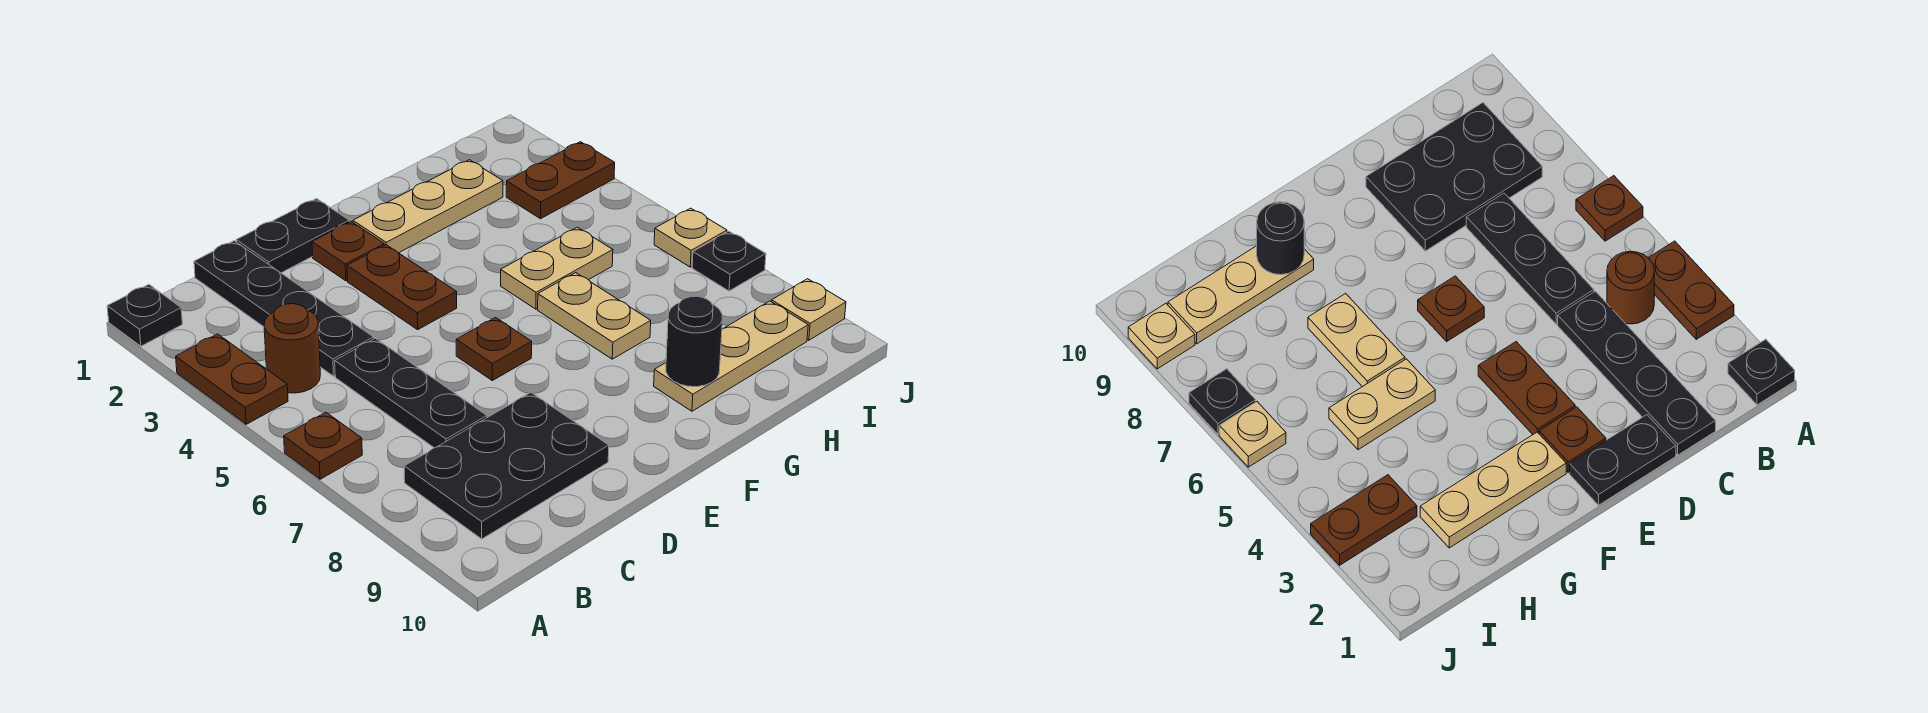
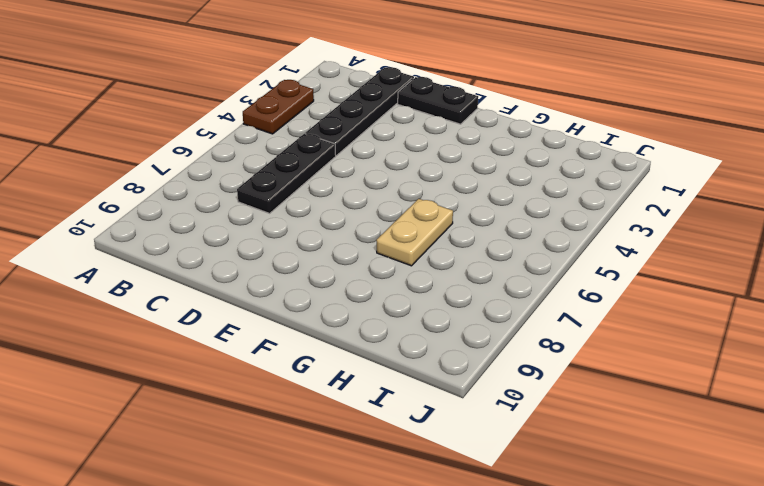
none -> black plate A1 level 1
none -> brown plate A6 level 1
none -> brown round brick B4 level 1

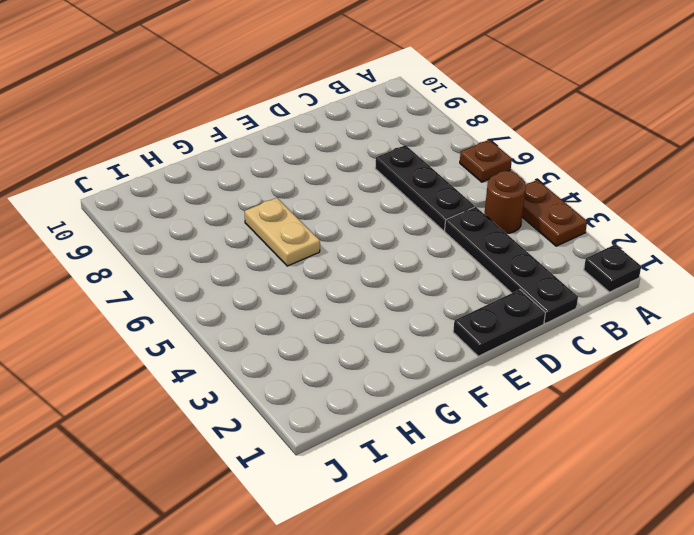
none -> black plate B8:D9 level 1
none -> brown plate E2 level 1
none -> brown plate E3:E4 level 1

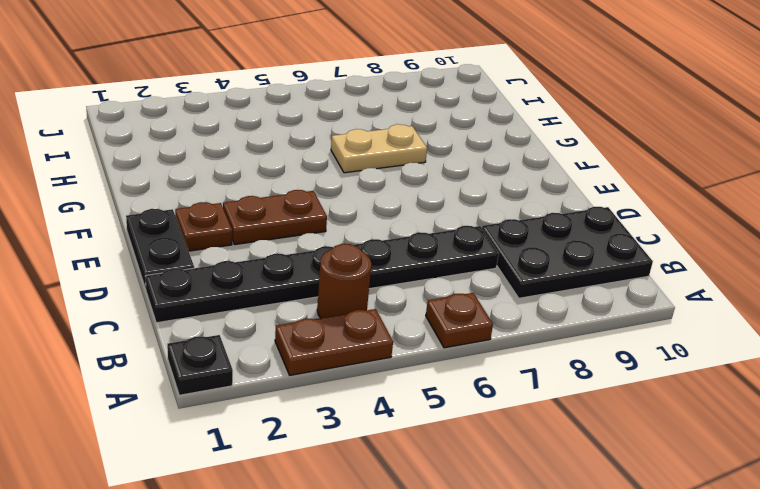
black plate B8:C10 level 1 -> black plate B8:D9 level 1
none -> brown plate E6 level 1
none -> tan plate F2:H2 level 1
none -> tan plate G5:H5 level 1

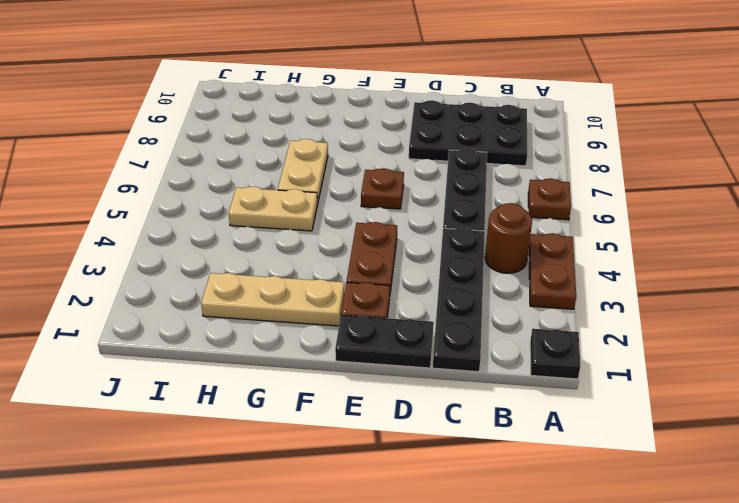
none -> tan plate G9:I9 level 1
none -> brown plate I3:J3 level 1
none -> tan plate J6 level 1

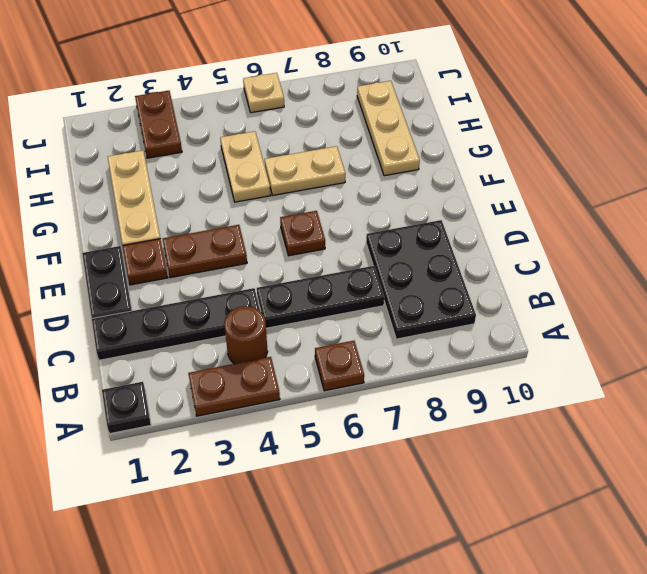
none -> black plate J7 level 1
none -> tan plate J9 level 1
none -> black round brick G9 level 2

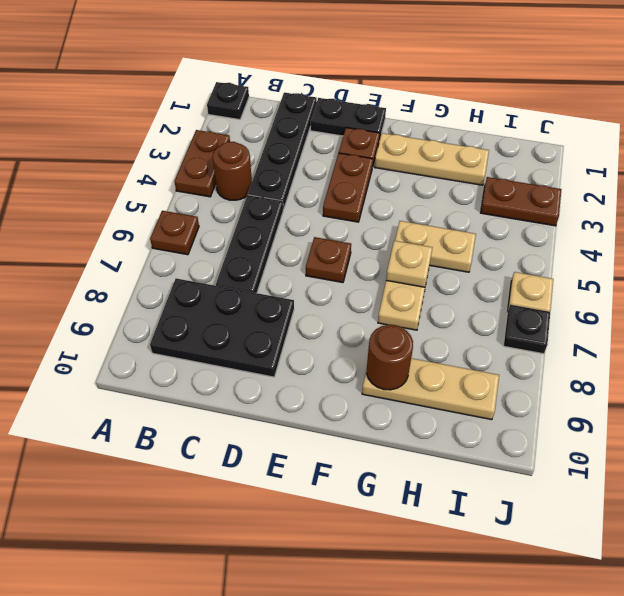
tan plate G6 level 2 -> tan plate J9 level 1
brown round brick G9 level 2 -> black round brick G9 level 2

